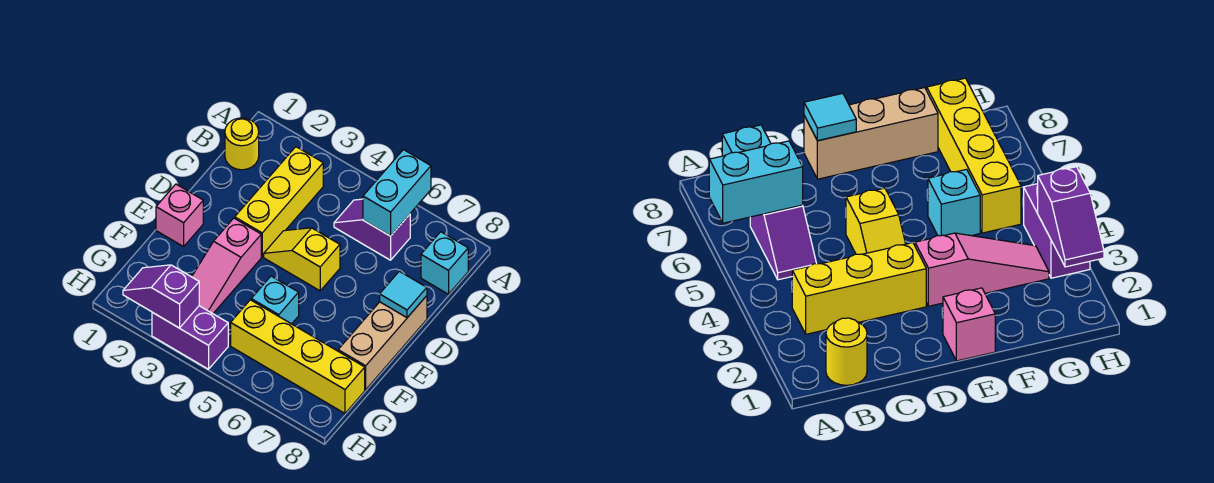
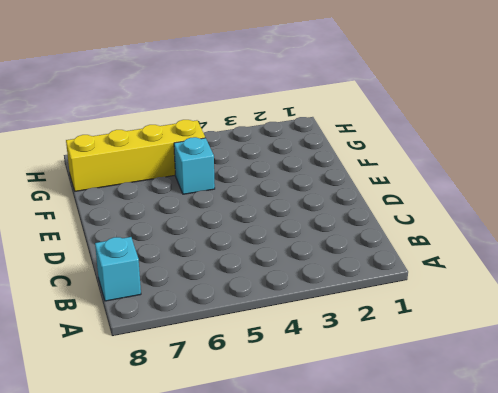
none -> yellow round brick B1 level 1
none -> yellow brick B3:D3 level 1
none -> purple slope B5:B6 level 1 top 6

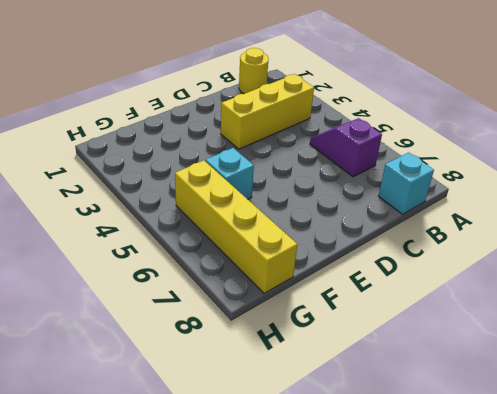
none -> yellow slope D4:D5 level 1 top 5
none -> tan brick D8:F8 level 1
none -> pink brick E1 level 1

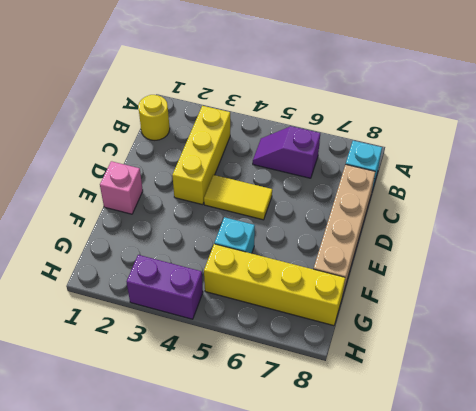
tan brick C8:F8 level 1 -> tan brick D8:F8 level 1
yellow tile D4:D5 level 1 -> yellow slope D4:D5 level 1 top 5
none -> pink slope E3:G3 level 1 top E
none -> cyan brick A6:B6 level 2
none -> cyan tile D8 level 2

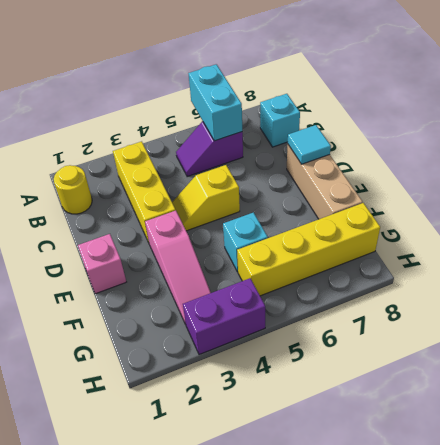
none -> purple slope H2:H3 level 2 top 3

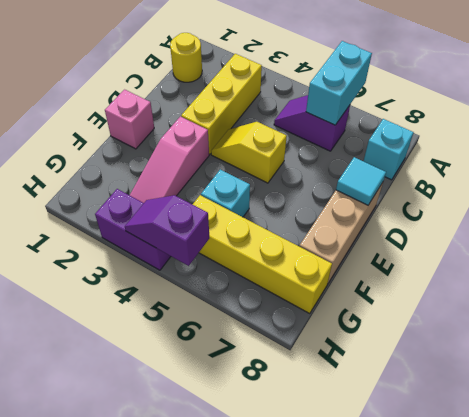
purple slope H4:H5 level 2 top 5 -> purple slope H2:H3 level 2 top 3

